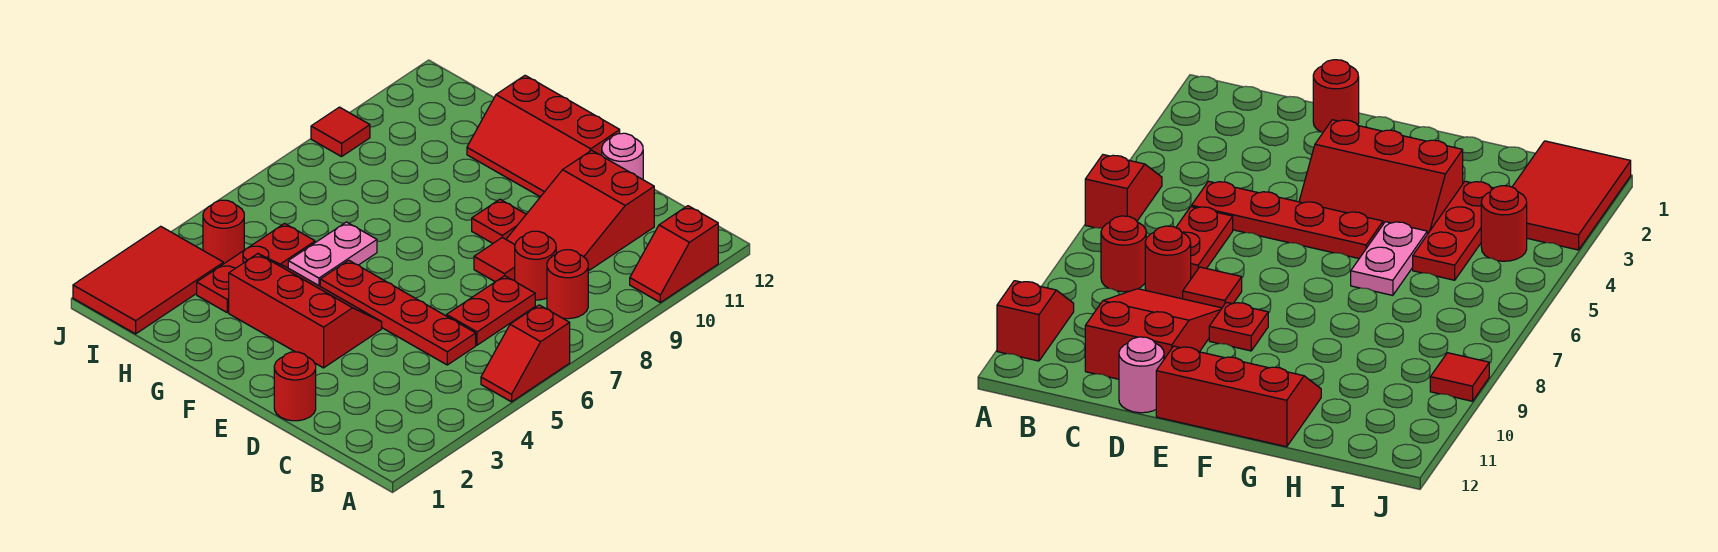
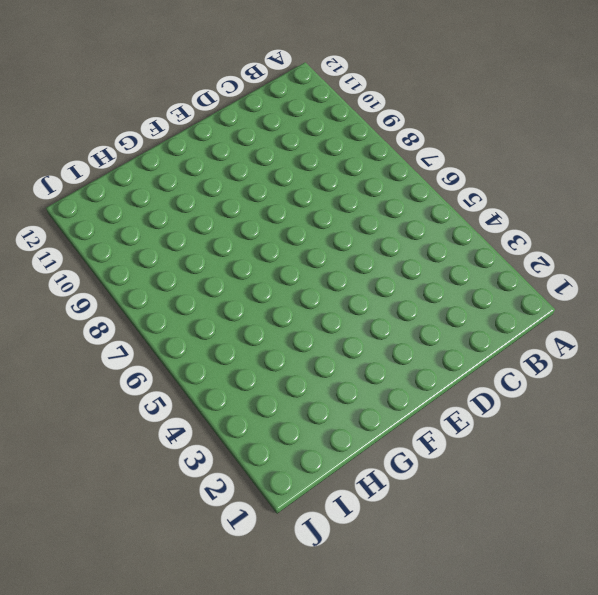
none -> red slope A5:A6 level 1 top 6
none -> red slope A10:A11 level 1 top 11
none -> red round brick B8 level 1

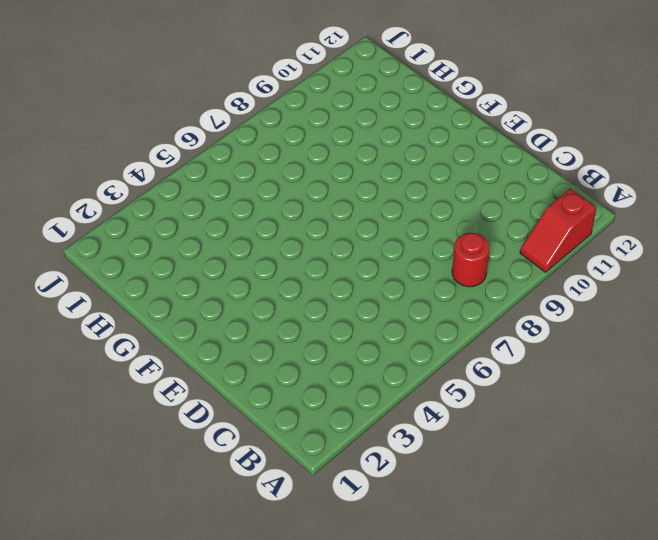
none -> red slope A5:A6 level 1 top 6
none -> red plate C5:F5 level 1
none -> red plate C6:C7 level 1

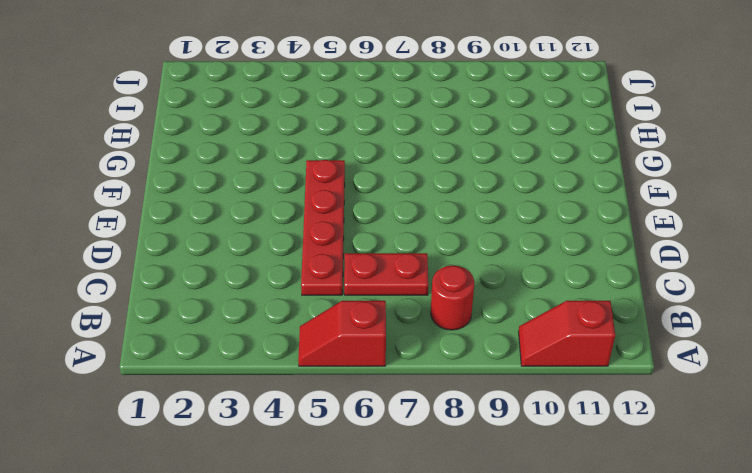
none -> red round brick C8 level 1
none -> red slope C9:D11 level 1 top 11
none -> red round brick D1 level 1

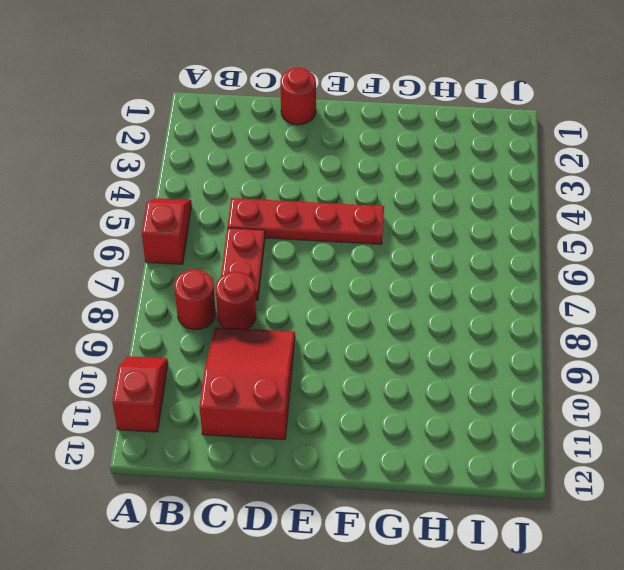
none -> red tile D8 level 1
none -> pink round brick D12 level 1
none -> red slope E3:G4 level 1 top 3

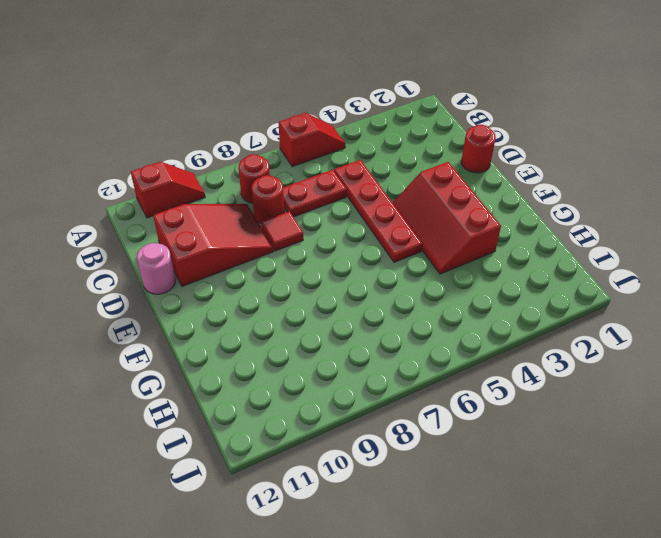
none -> red plate E9 level 1
none -> red slope E11:G12 level 1 top 12
none -> pink plate G5:G6 level 1

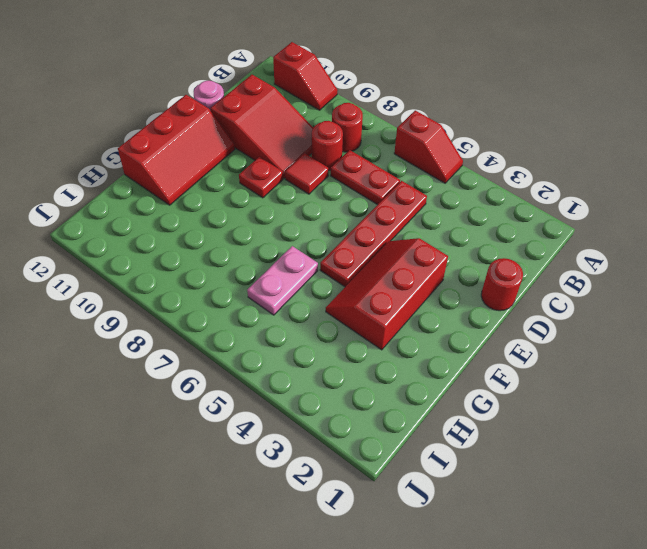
pink plate G6:H6 level 1 -> pink plate G5:G6 level 1
none -> red plate H3:H5 level 1
none -> red tile I1:J3 level 1
none -> red round brick I4 level 1

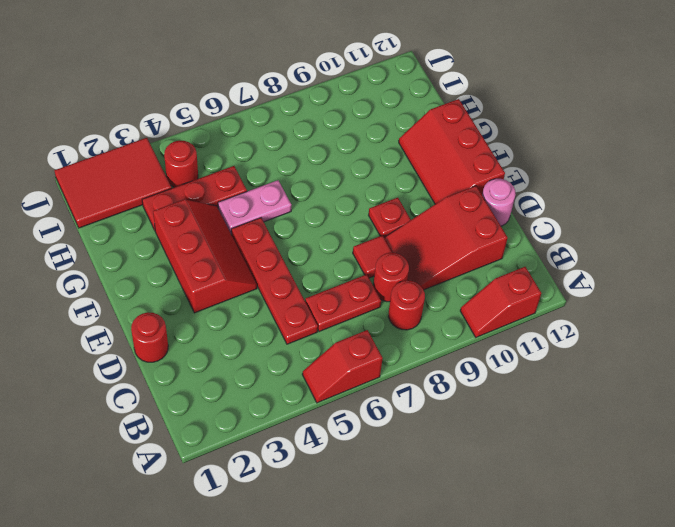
none -> red tile J9 level 1

